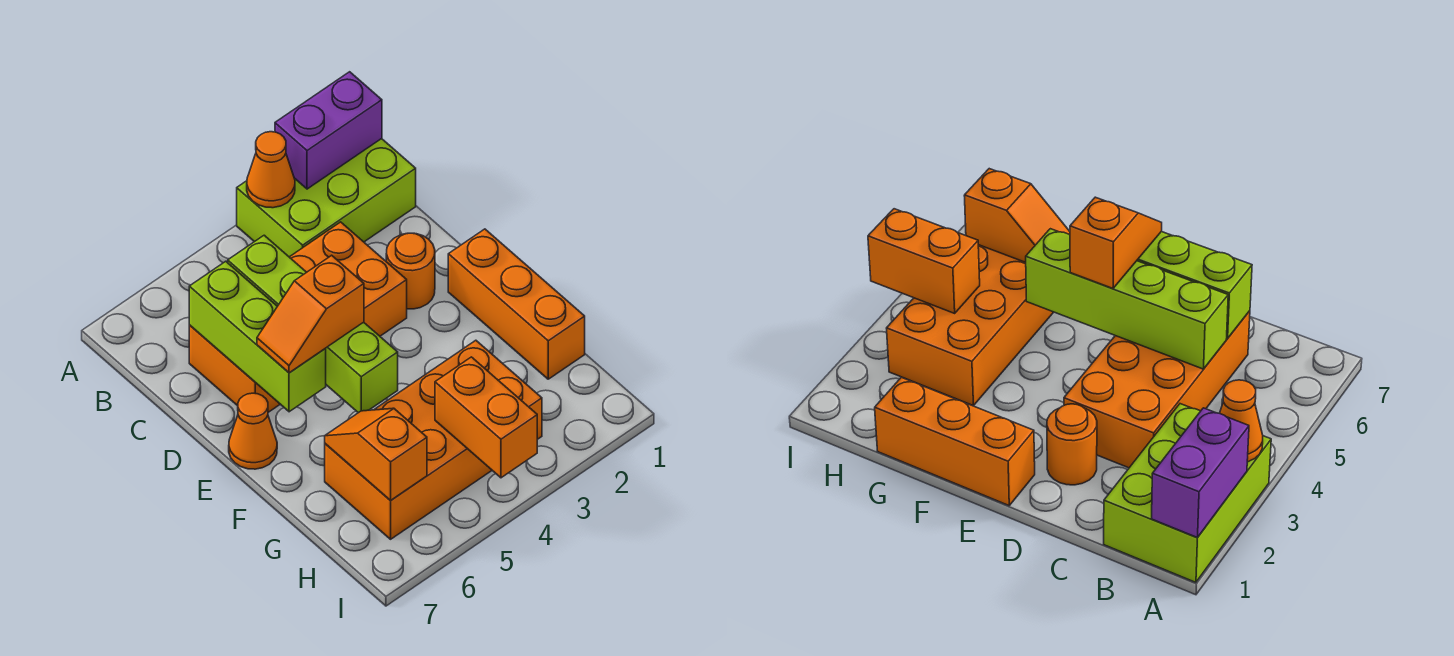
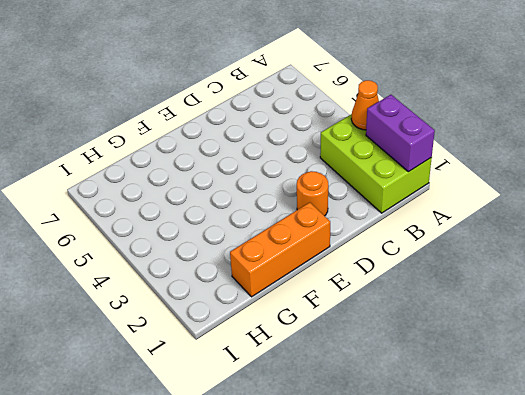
none -> orange brick C3:D6 level 1
none -> orange cone E7 level 1
none -> orange brick G3:H6 level 1

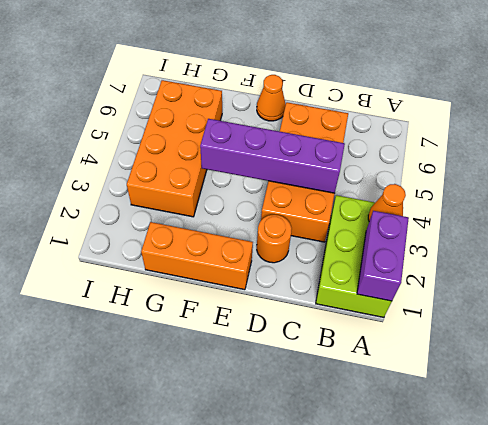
purple brick C4:F4 level 2 -> none
none -> lime brick C5:F5 level 2
none -> lime brick C6:E6 level 2
none -> orange slope G6:H6 level 2 top H

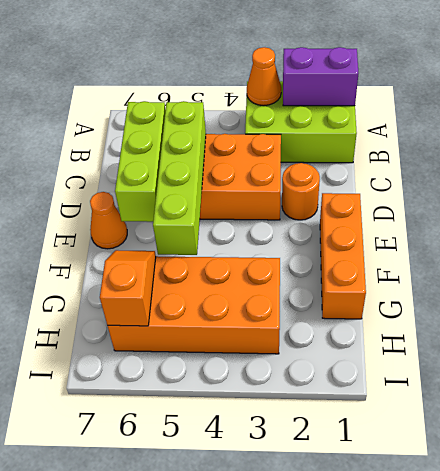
none -> orange brick H4:I4 level 2
none -> orange slope E5:E6 level 3 top 5

